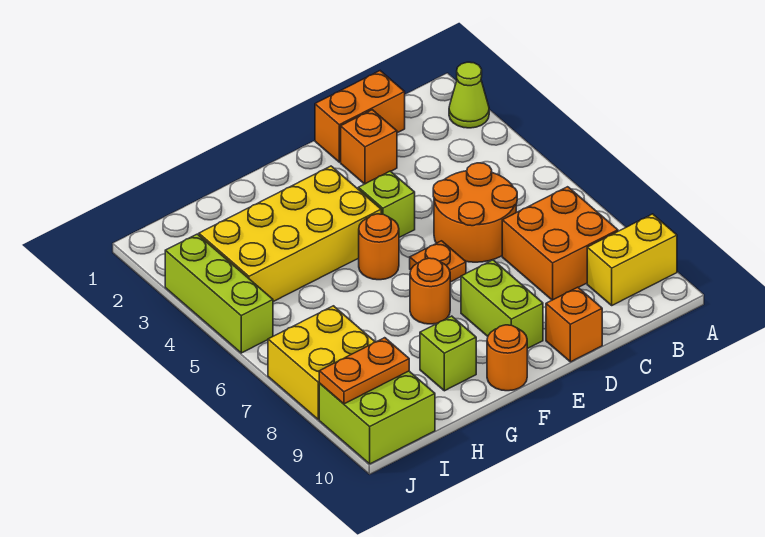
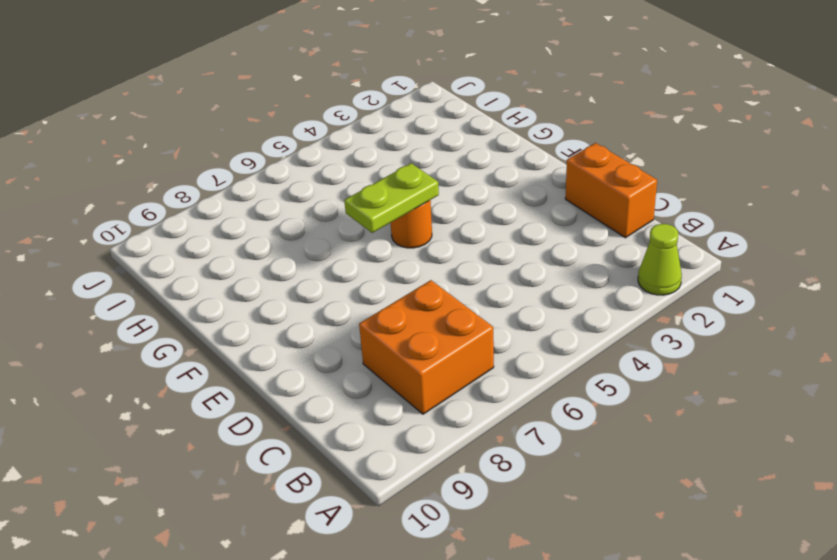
lime plate F5:F6 level 2 -> none
none -> yellow brick A9:B9 level 1
none -> orange round brick C5:D6 level 1
none -> orange brick D2 level 1

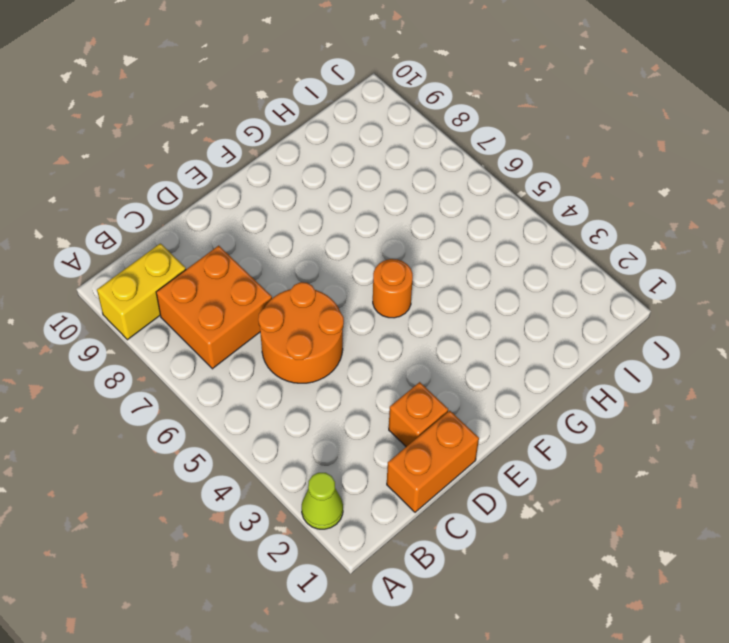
none -> orange brick D10 level 1
none -> lime brick E4 level 1
none -> orange plate E6 level 1

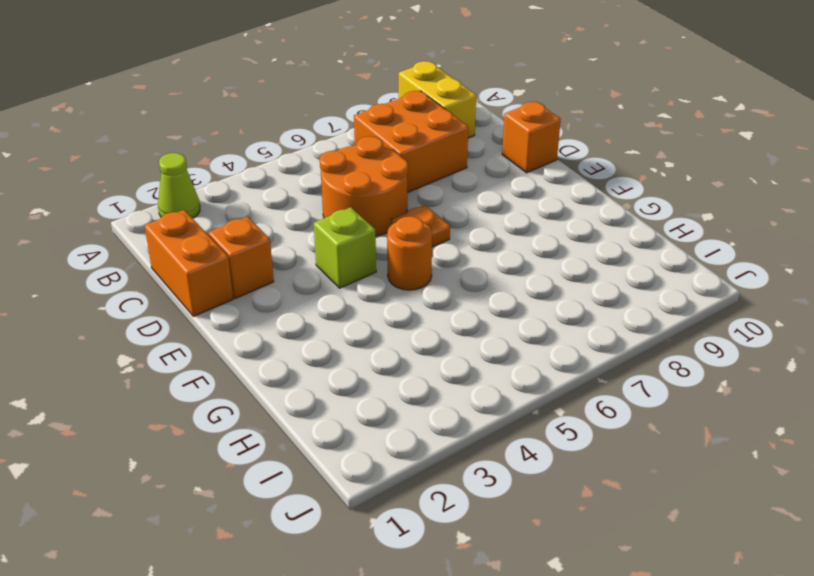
none -> lime brick E8:E9 level 1
none -> yellow brick F3:I4 level 1
none -> orange round brick F7 level 1

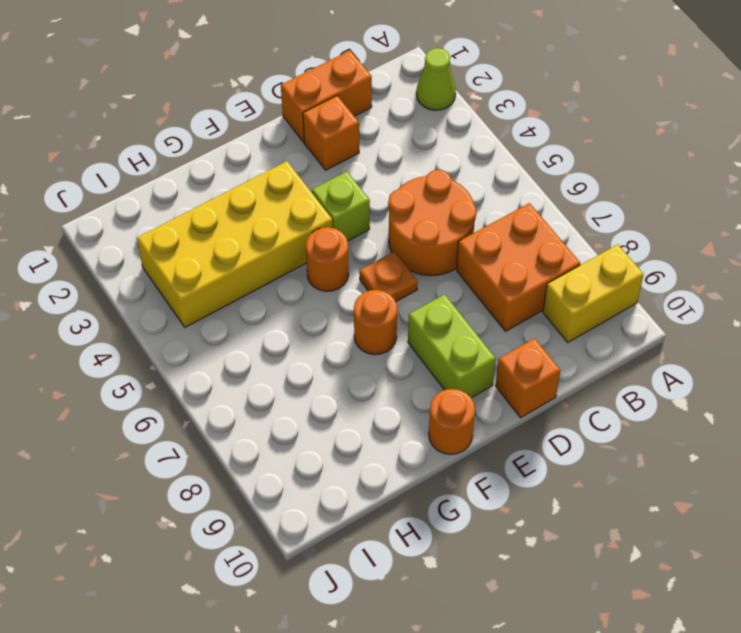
none -> lime brick G9 level 1
none -> yellow brick I7:J8 level 1
none -> lime brick I9:J10 level 1

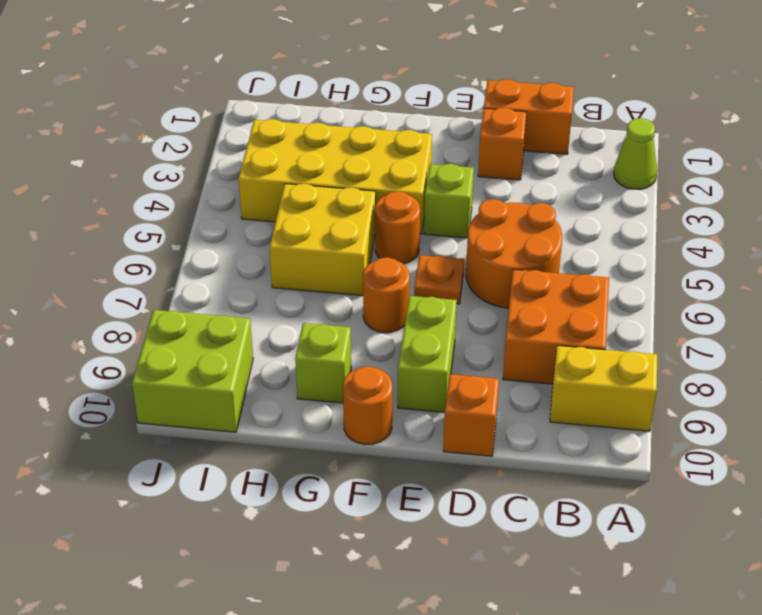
yellow brick G5:H6 level 1 -> yellow brick I7:J8 level 1
none -> lime brick J3:J5 level 1
none -> orange plate I9:J9 level 2

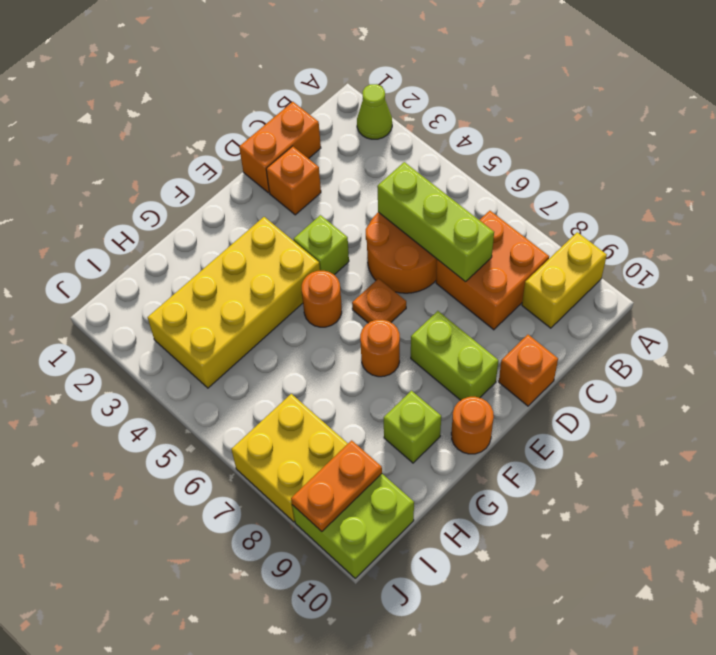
lime brick C5:C7 level 2 -> lime brick J3:J5 level 1

